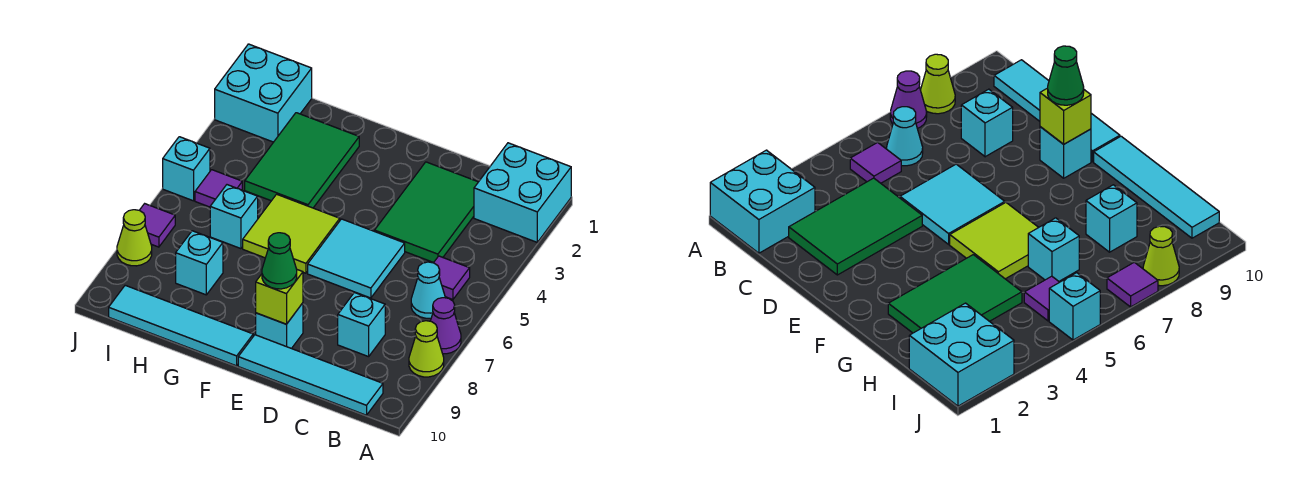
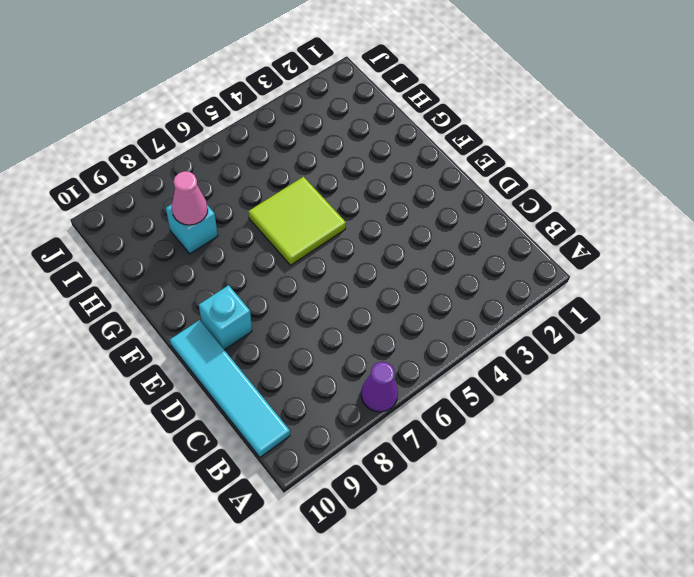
pink cone H8 level 2 -> none
none -> cyan brick A1:B2 level 1
none -> lime cone A8 level 1
none -> purple tile B5 level 1

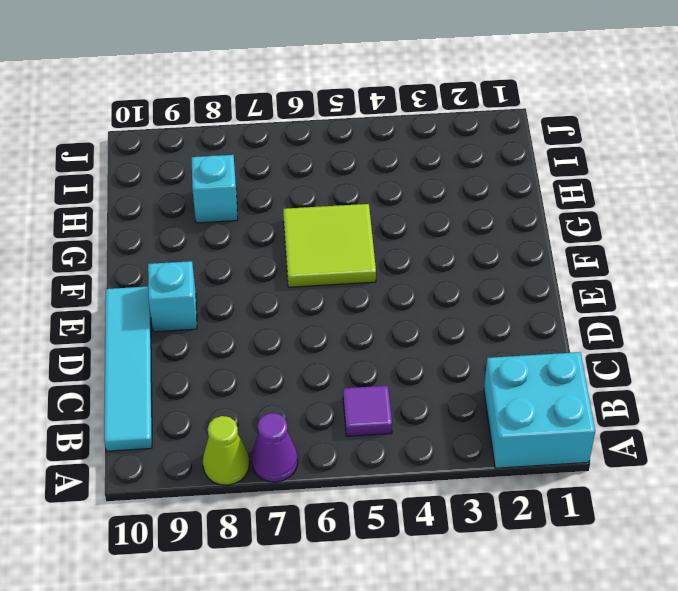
none -> cyan cone B6 level 1
none -> green tile C2:D4 level 1
none -> cyan brick C8 level 1

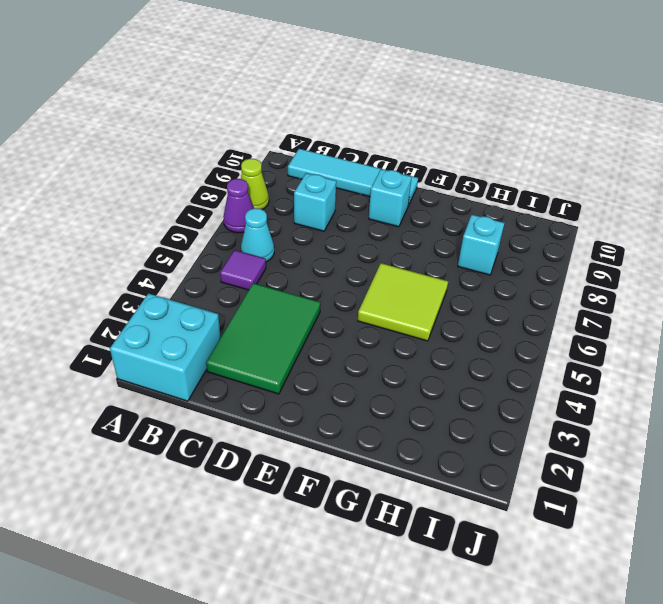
none -> cyan tile D5:E6 level 1
none -> cyan tile F10:I10 level 1
none -> green tile G2:H4 level 1

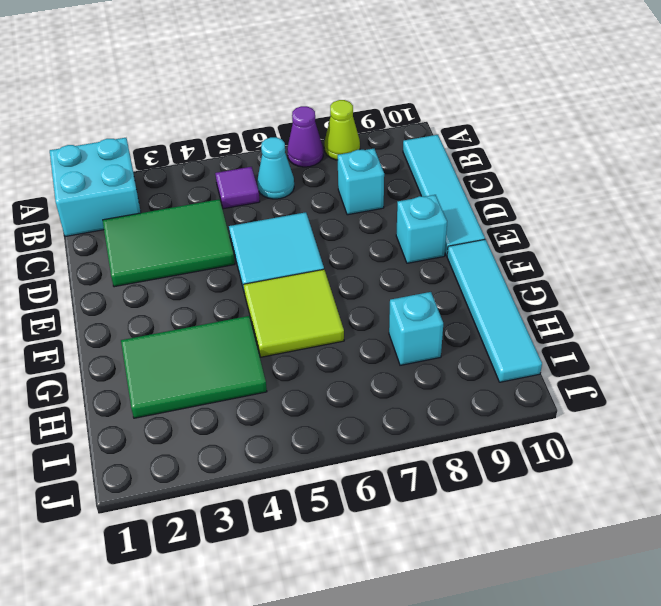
none -> cyan brick H6 level 1
none -> cyan brick I1:J2 level 1
none -> purple tile I5 level 1

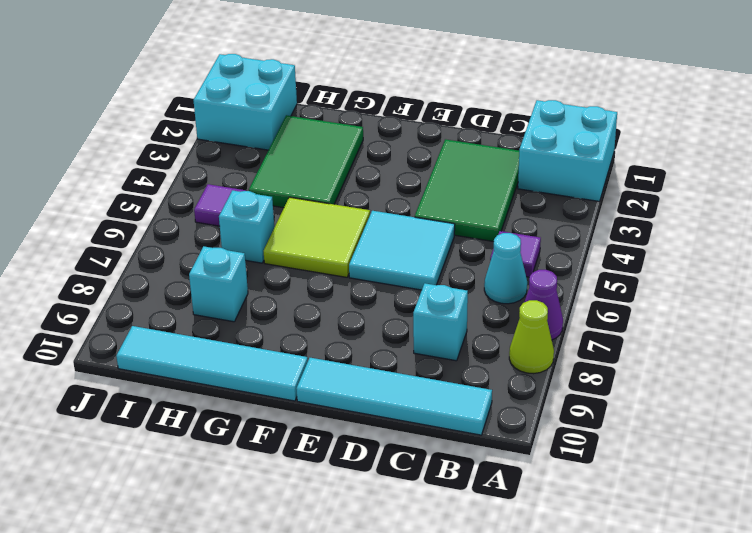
none -> cyan brick E9 level 1
none -> cyan brick J5 level 1
none -> purple tile J7 level 1

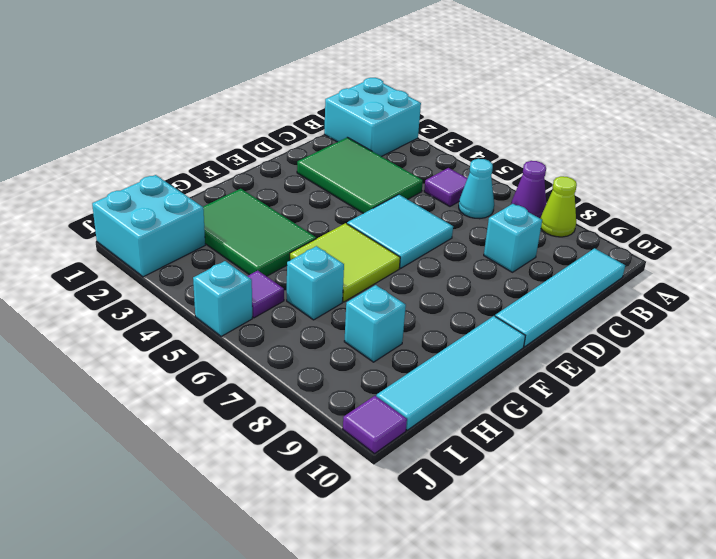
purple tile J10 level 1 -> purple tile J7 level 1
none -> cyan brick E9 level 1
none -> lime cone J8 level 1
none -> lime brick E9 level 2

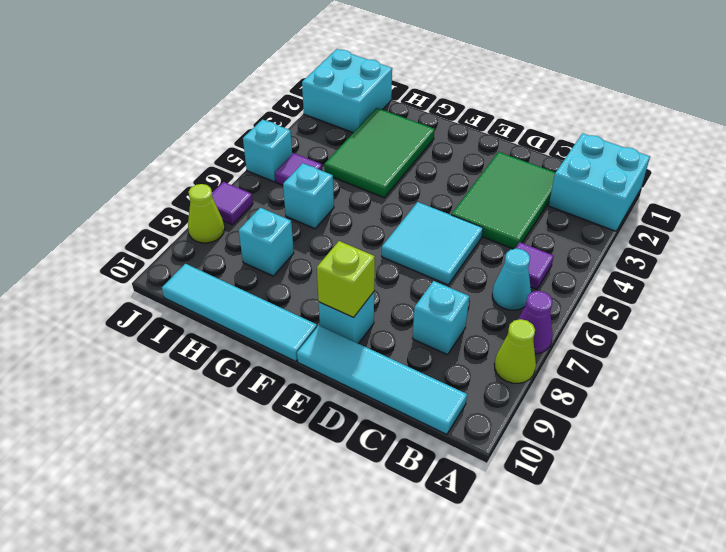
none -> lime tile F5:G6 level 1
none -> green cone E9 level 3

